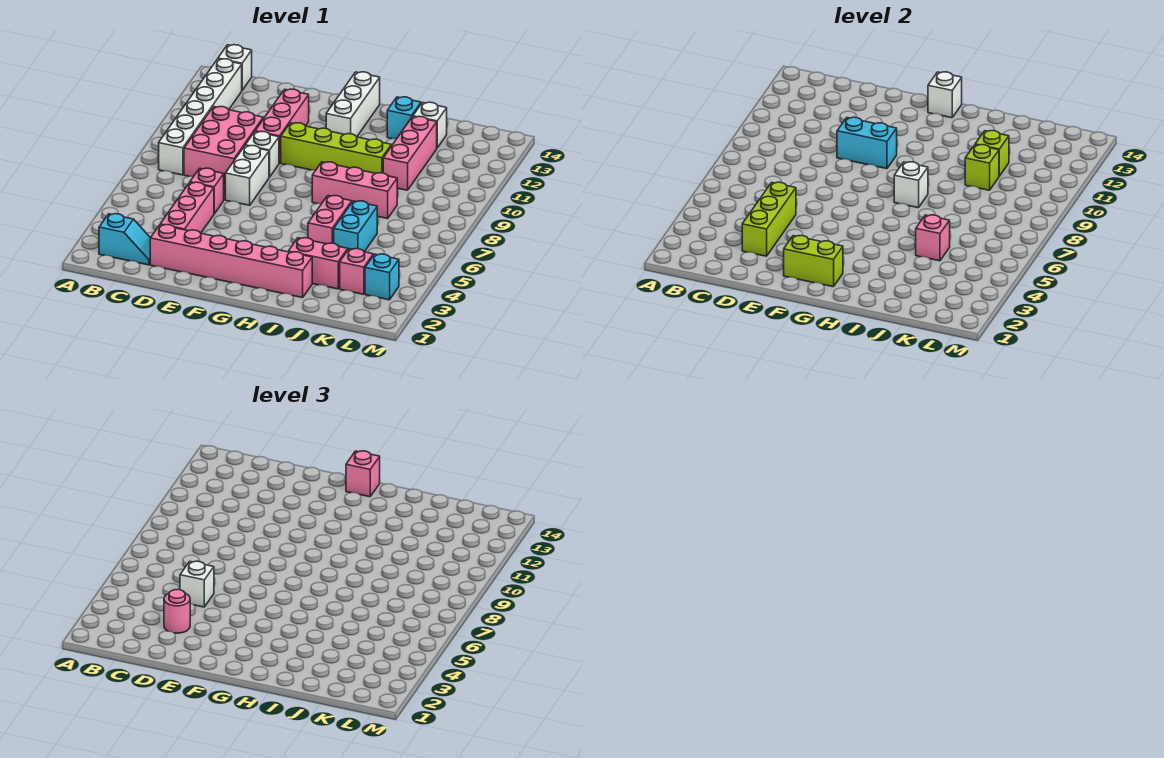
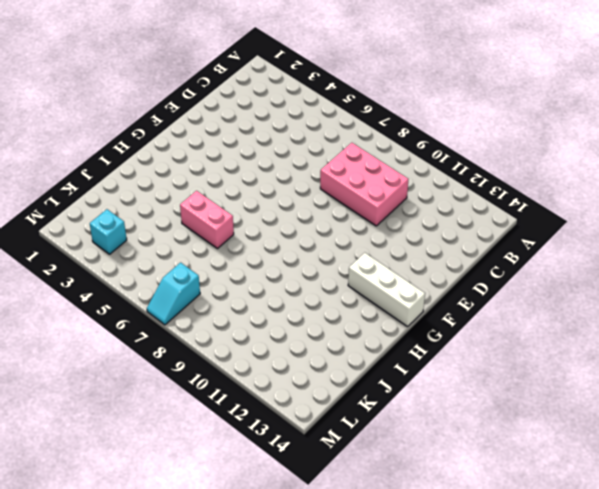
cyan slope L7:M7 level 1 top L -> cyan slope B2:C2 level 1 top B
none -> white brick B8:B13 level 1
none -> white brick B14 level 1
none -> pink brick D2:I2 level 1
none -> pink brick D3:D5 level 1

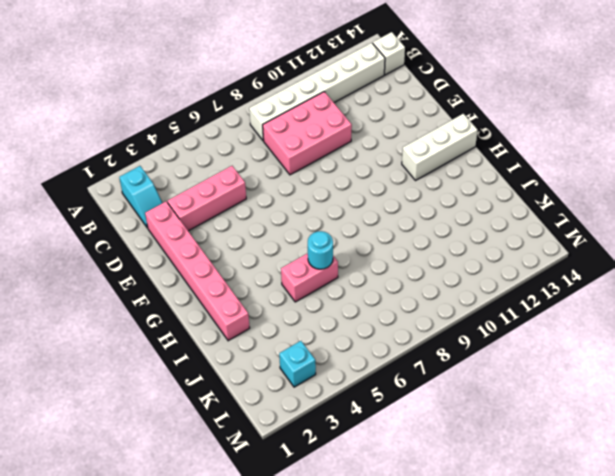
cyan round brick I6 level 2 -> none
none -> pink brick D6 level 1
none -> white brick E7:E8 level 1
none -> white brick E9 level 1
none -> pink brick E10:E12 level 1

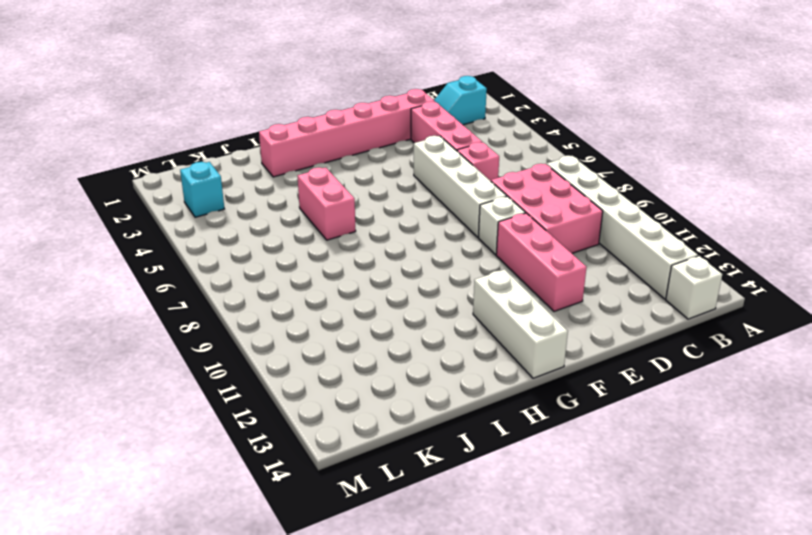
white brick E5:E8 level 1 -> white brick E7:E8 level 1
none -> lime brick F10:I10 level 1
none -> pink brick H8:J8 level 1
none -> pink brick I3:J3 level 1
none -> cyan brick I13 level 1

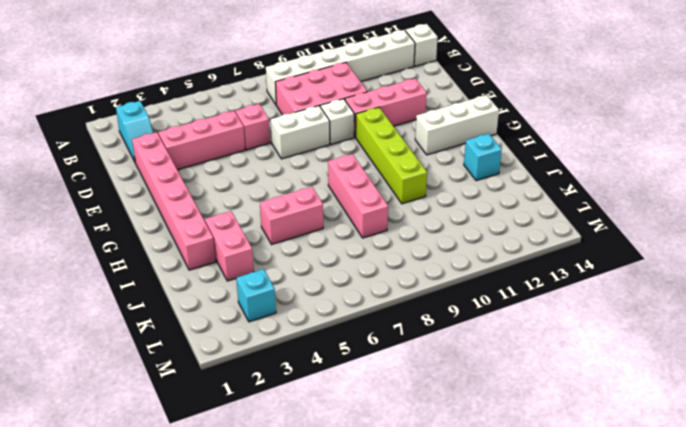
none -> cyan brick J5:J6 level 1
none -> pink brick J10:J12 level 1
none -> white brick J13 level 1
none -> pink brick K3 level 1

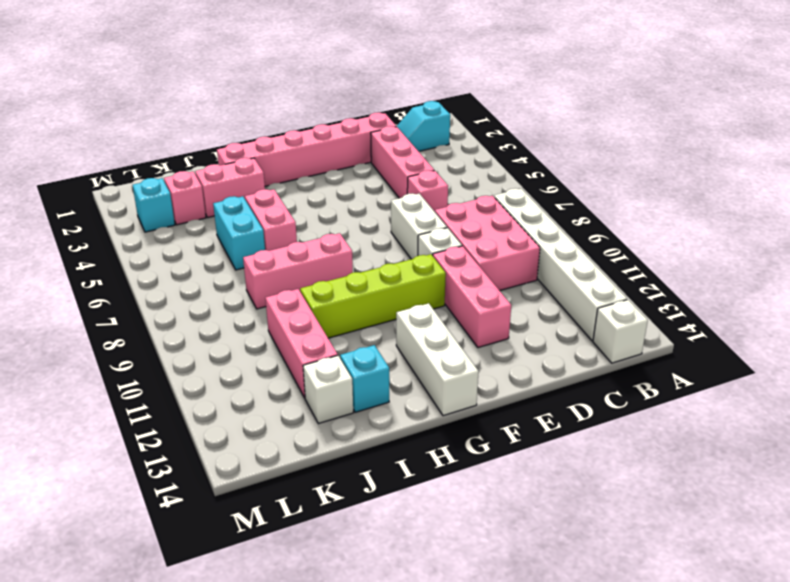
none -> lime brick D3:D5 level 2
none -> cyan brick E10:F10 level 2
none -> lime brick F2:G2 level 2
none -> white brick G14 level 2

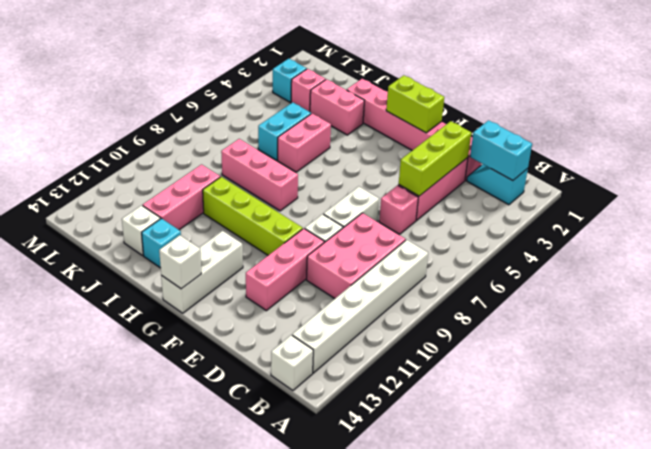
cyan brick B2:C2 level 2 -> cyan brick E10:F10 level 2
none -> white brick H8 level 2
none -> pink brick J5 level 2
none -> lime brick J10 level 2
none -> lime brick J11 level 2

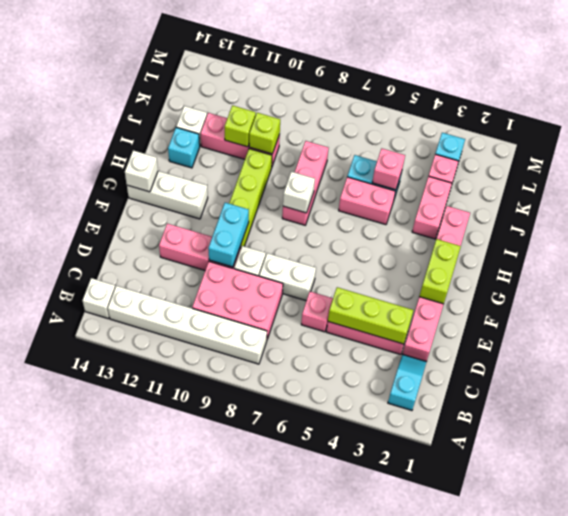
none -> pink round brick D3 level 3
none -> white brick D5 level 3
none -> pink brick G14 level 3

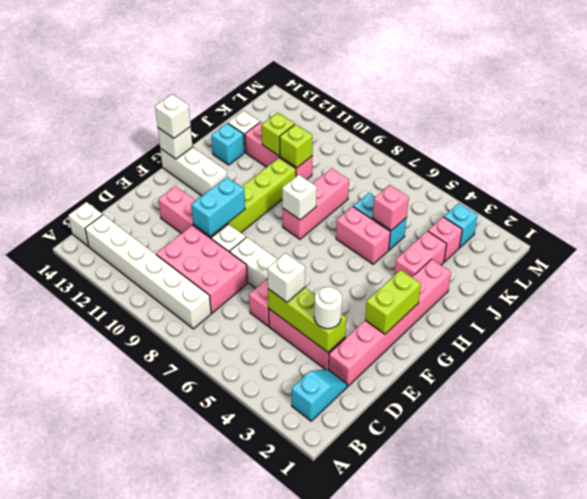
white round brick D3 level 3 -> pink round brick D3 level 3
white brick G14 level 3 -> pink brick G14 level 3

